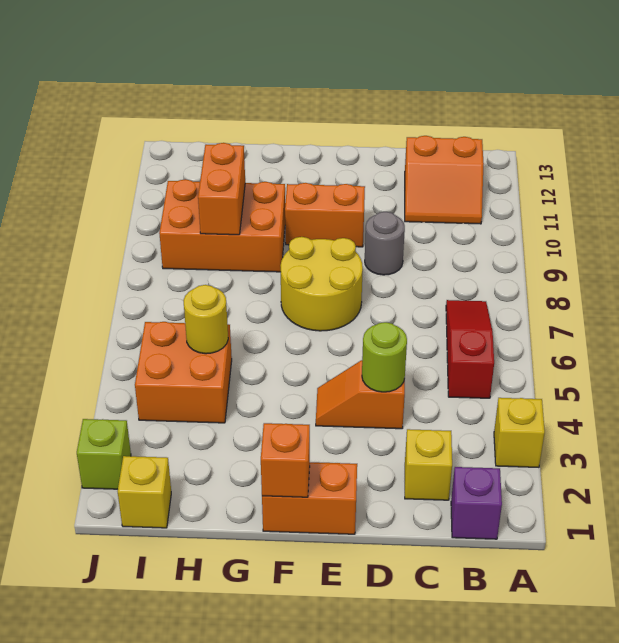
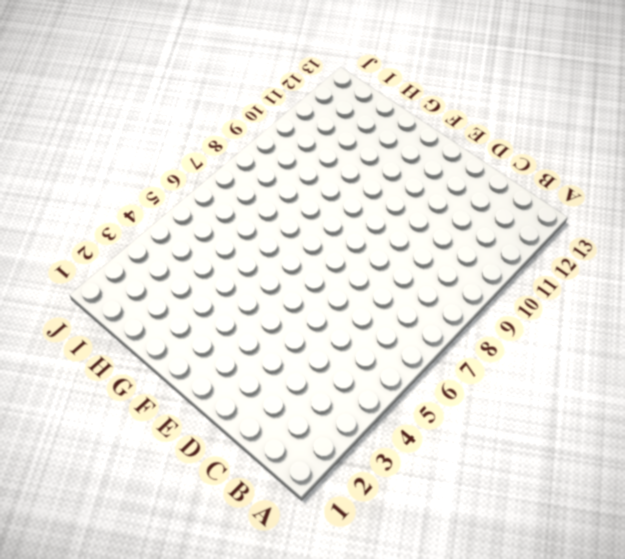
none -> yellow brick A3 level 1
none -> purple brick B1 level 1
none -> red slope B5:B7 level 1 top 5

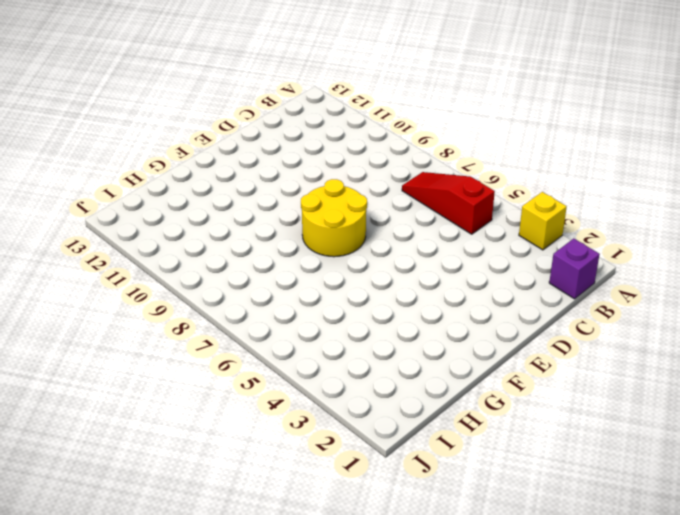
none -> orange slope B11:C12 level 1 top 12
none -> yellow brick C2 level 1
none -> orange slope D4:E4 level 1 top D

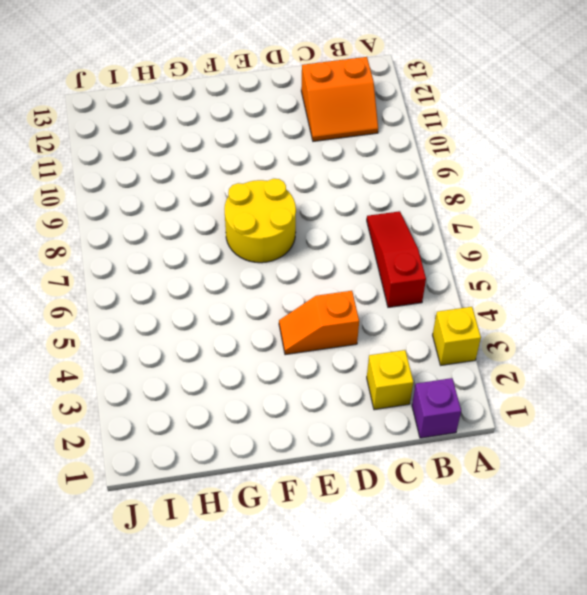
none -> grey round brick D9 level 1
none -> orange brick E1:F1 level 1
none -> orange brick E10:F10 level 1

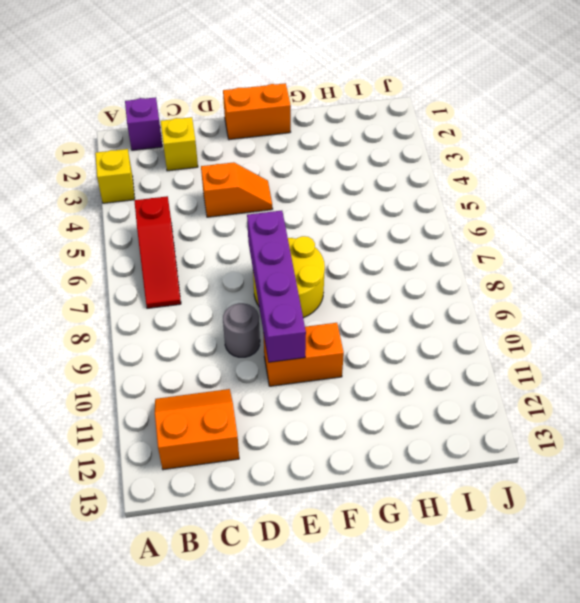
purple brick E7:E10 level 2 -> none
none -> orange brick G9:I10 level 1
none -> orange brick H4:I5 level 1
none -> yellow brick I1 level 1

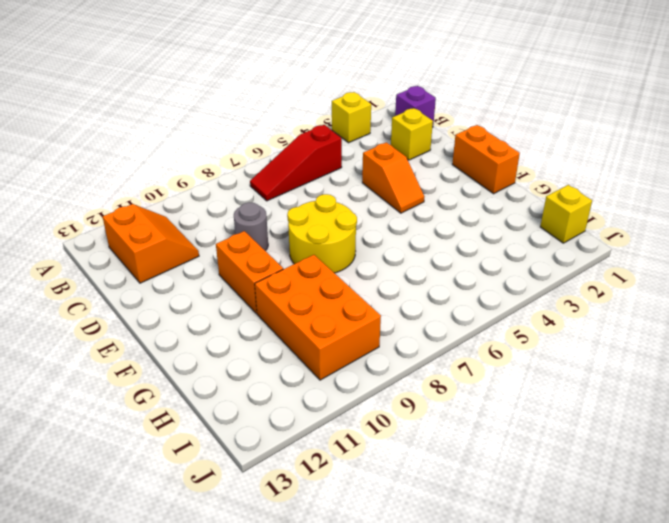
none -> orange brick H4:I5 level 1
none -> lime brick J2 level 1
none -> lime round brick D4 level 2

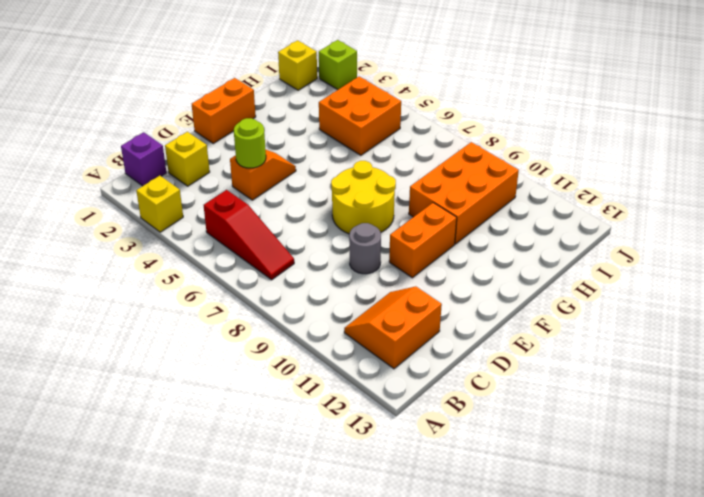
none -> orange brick F1 level 2
none -> yellow round brick H5 level 2
none -> orange brick H9:H10 level 2

